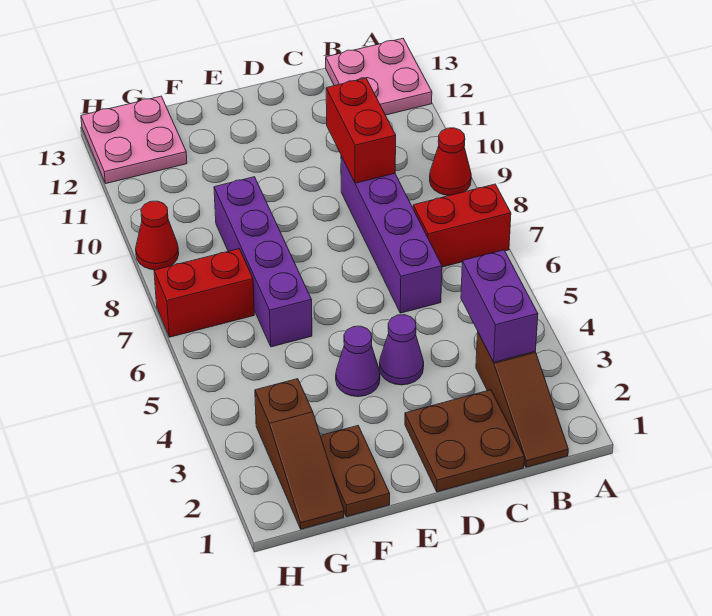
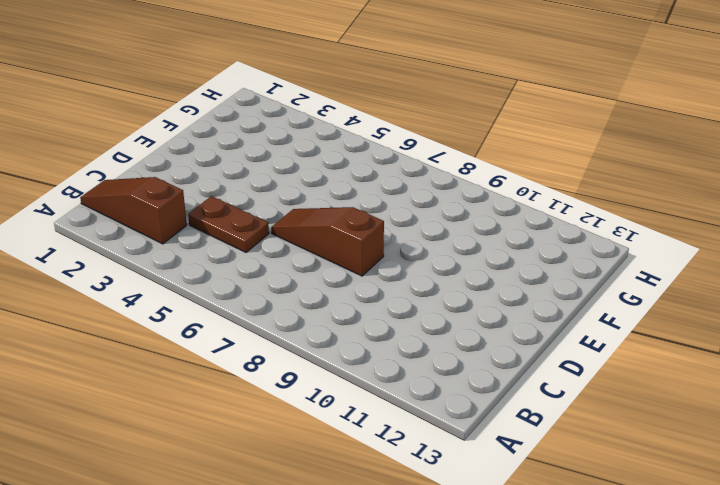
brown plate C4:C5 level 1 -> brown plate F1:F2 level 1
brown slope D6:D8 level 1 top 8 -> brown slope G1:G3 level 1 top 3
none -> red brick A7:B7 level 1
none -> red cone A9 level 1
none -> pink plate A12:B13 level 1

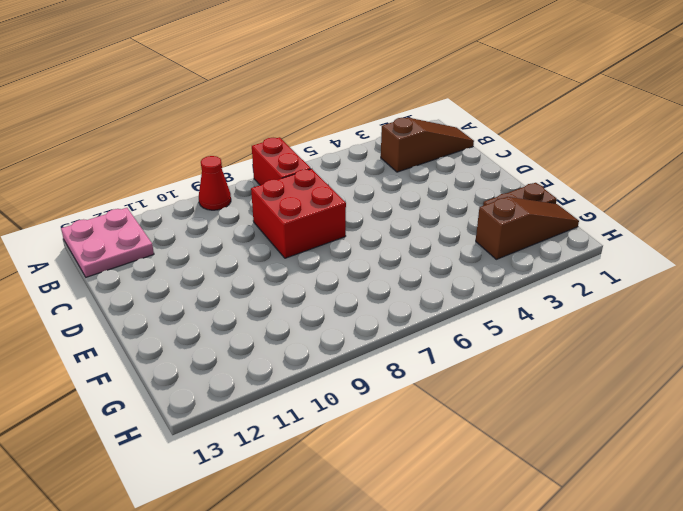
red brick C7:D8 level 1 -> purple brick C6:C9 level 1
none -> brown plate C1:D2 level 1
none -> purple cone D4 level 1
none -> purple cone E4 level 1

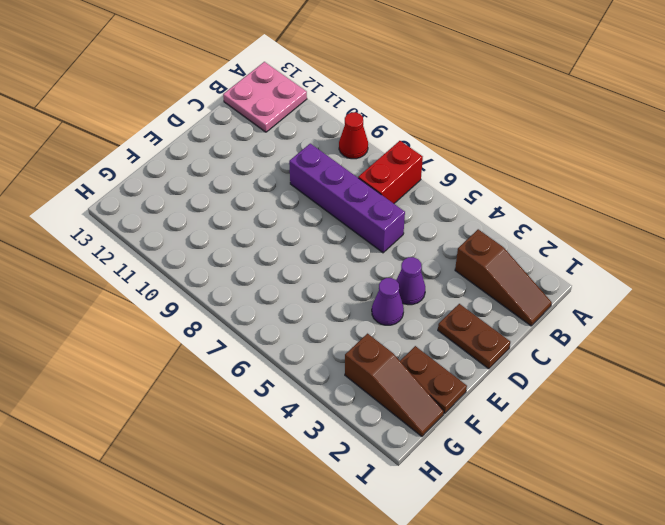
brown plate D1:D2 level 1 -> brown plate C1:D2 level 1
none -> purple brick F6:F9 level 1
none -> red brick G7:H7 level 1
none -> pink plate G12:H13 level 1

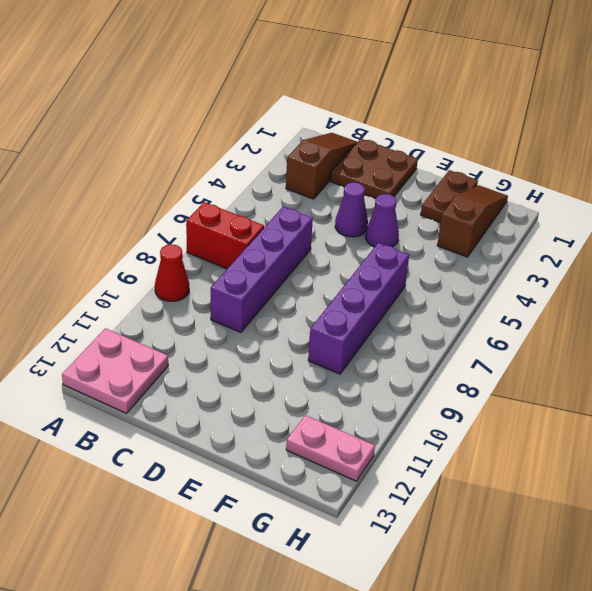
pink plate G12:H12 level 1 -> pink plate G12:H13 level 1
none -> red brick G7:H7 level 1
none -> red cone H9 level 1
none -> purple brick B3:B4 level 2

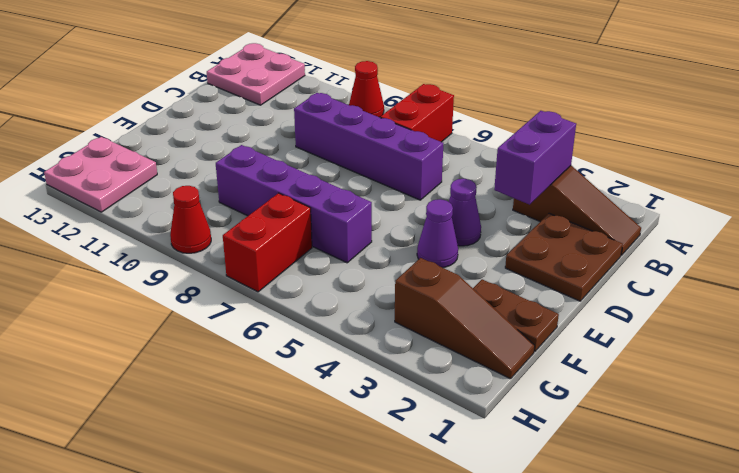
purple brick B3:C3 level 2 -> purple brick B3:B4 level 2
none -> red brick C9:C10 level 2

